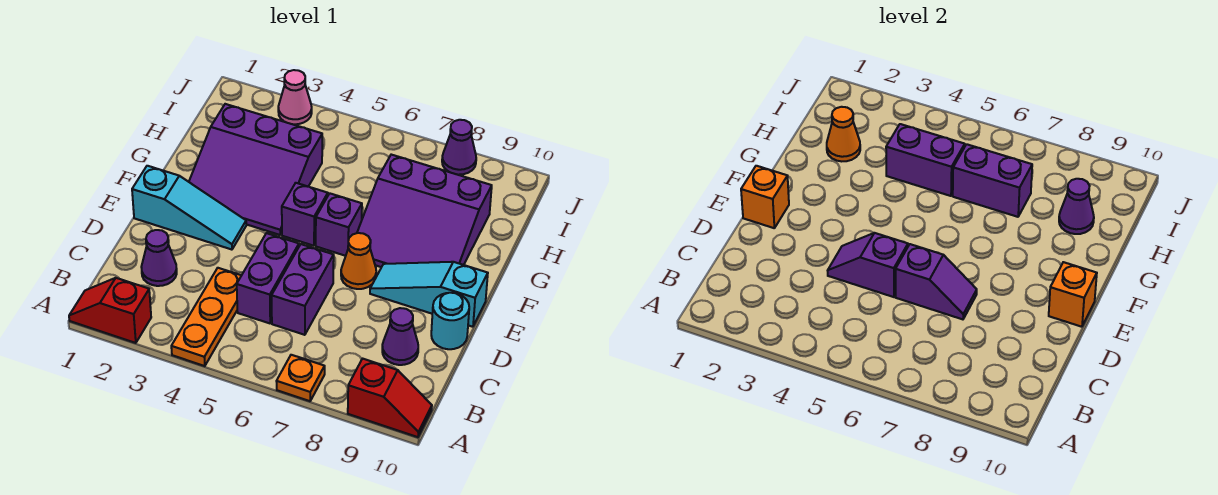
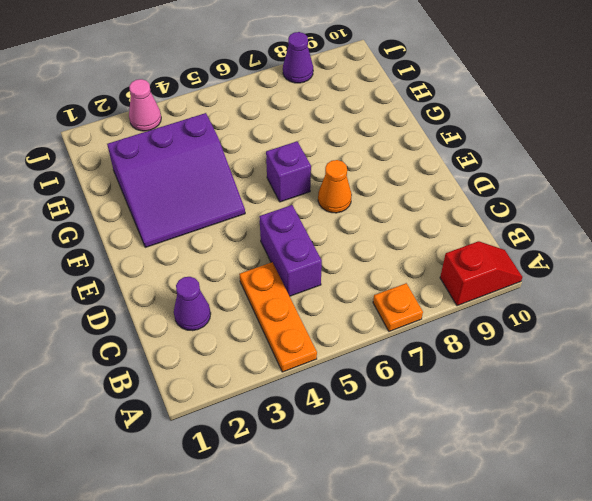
none -> red slope A1:A2 level 1 top 2
none -> purple brick C6:D6 level 1
none -> purple cone C9 level 1

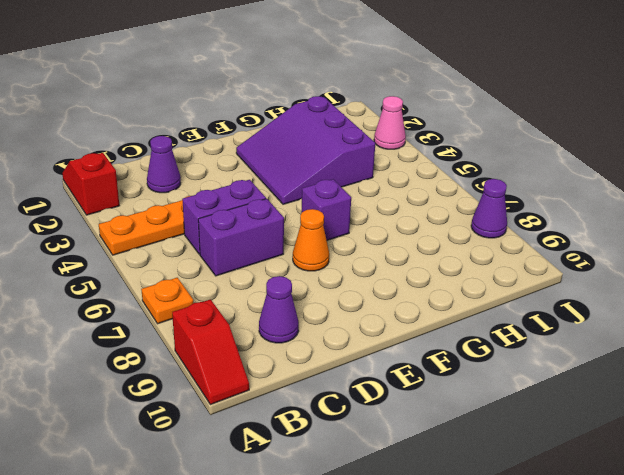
none -> cyan round brick D10 level 1
none -> cyan slope E1:E3 level 1 top 1
none -> cyan slope E8:E10 level 1 top 10

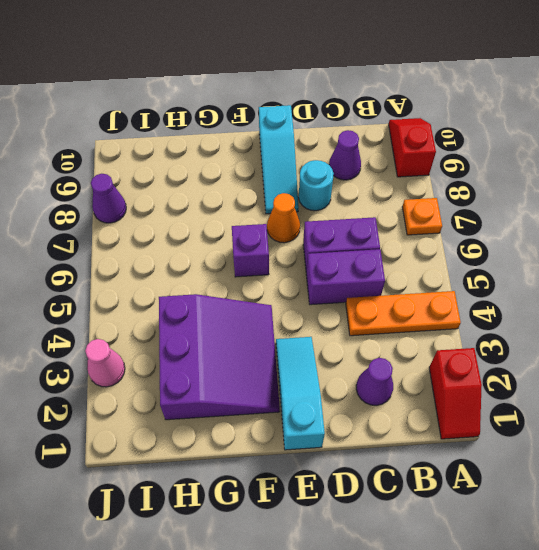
cyan round brick D8 level 1 -> cyan round brick D10 level 1
none -> purple brick F5 level 1
none -> purple slope F7:H9 level 1 top H
none -> purple slope D4:D5 level 2 top 5

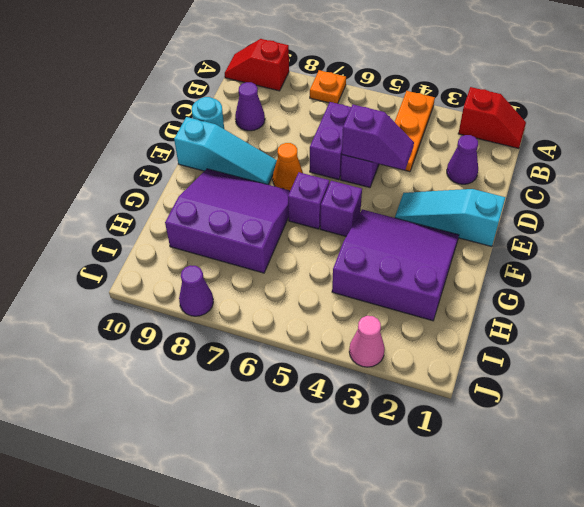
none -> purple slope D6:D7 level 2 top 6
none -> orange brick E1 level 2
none -> orange brick E10 level 2

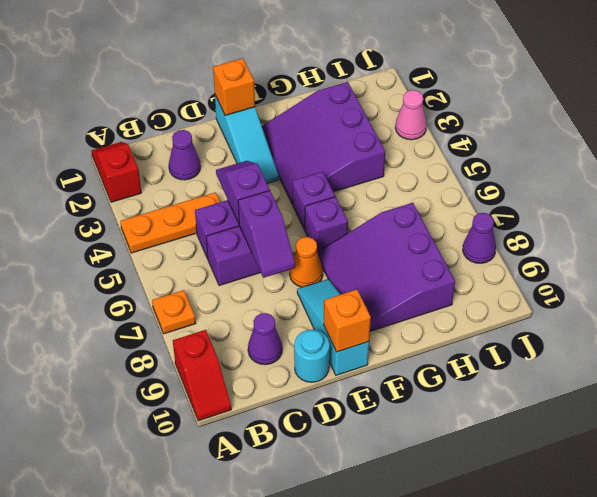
none -> orange cone H2 level 2
none -> purple brick H4:H5 level 2
none -> purple brick H6:H7 level 2

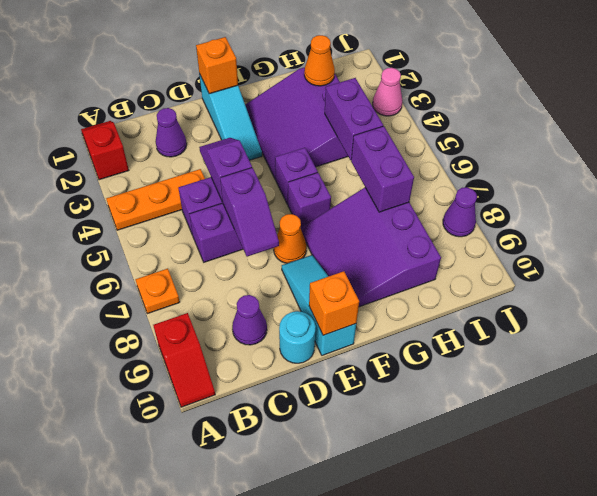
none -> purple cone H9 level 2

